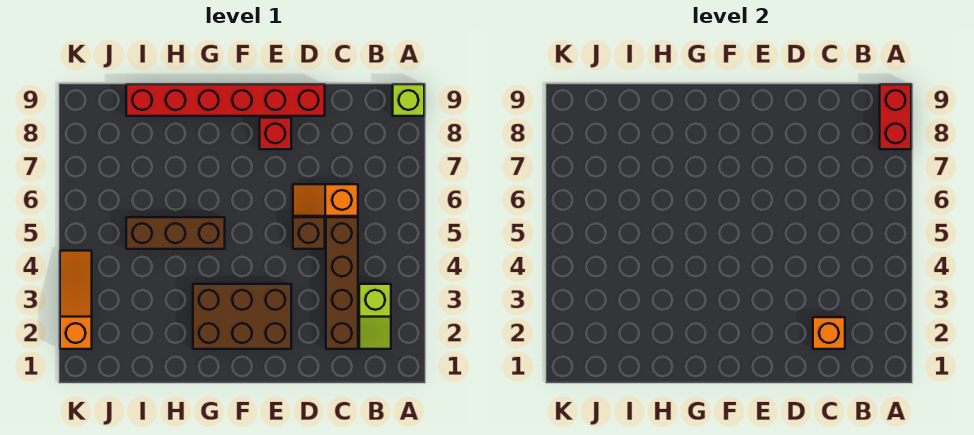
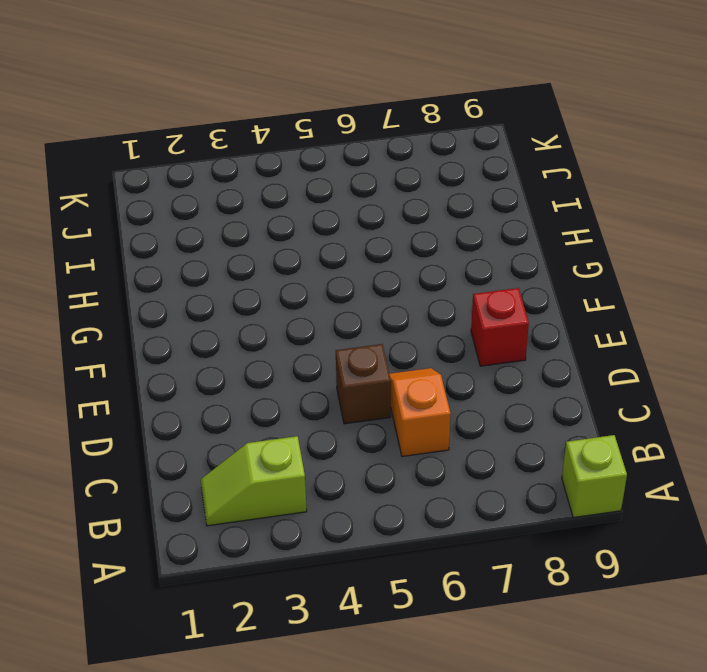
none -> brown brick C2:C5 level 1
none -> red brick D9:I9 level 1
none -> brown brick E2:G3 level 1

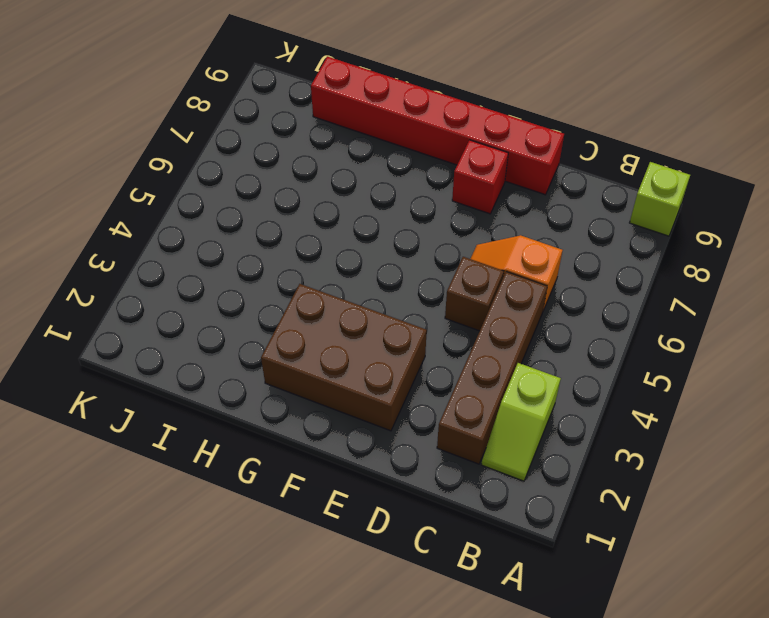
none -> brown brick G5:I5 level 1
none -> orange slope K2:K4 level 1 top 2
none -> red brick A8:A9 level 2

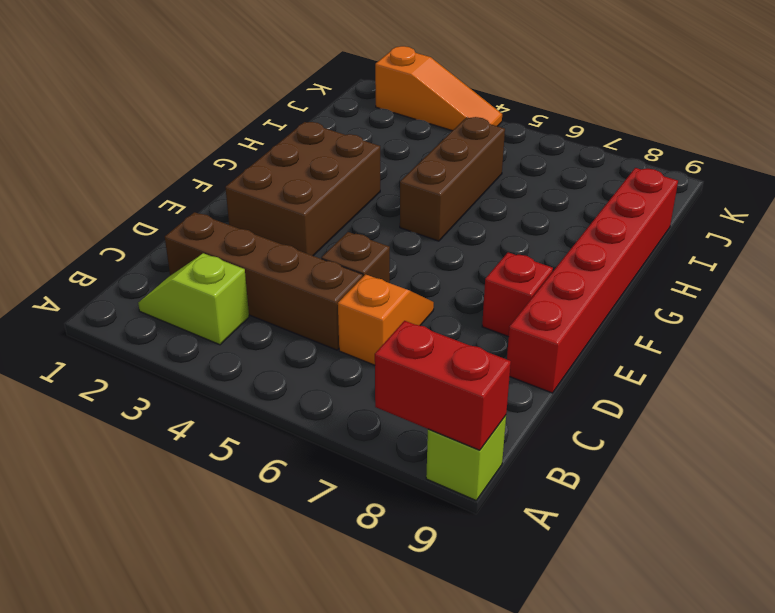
none -> orange brick C2 level 2

